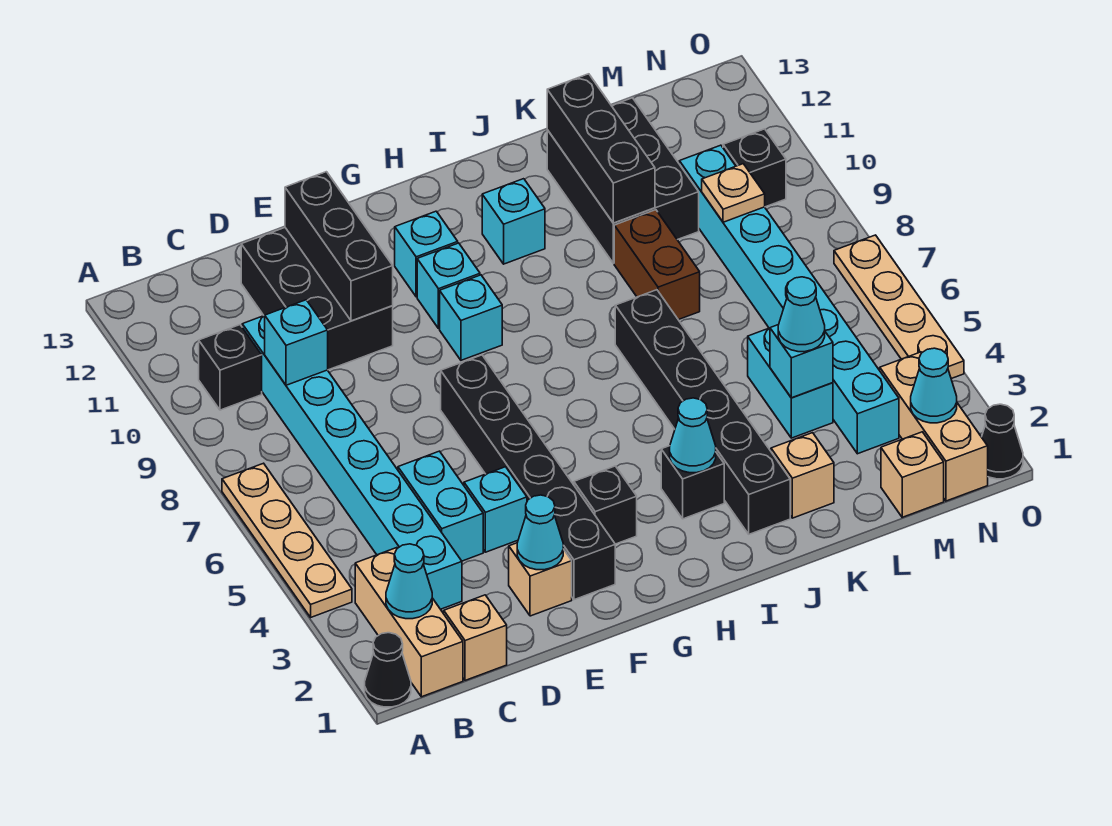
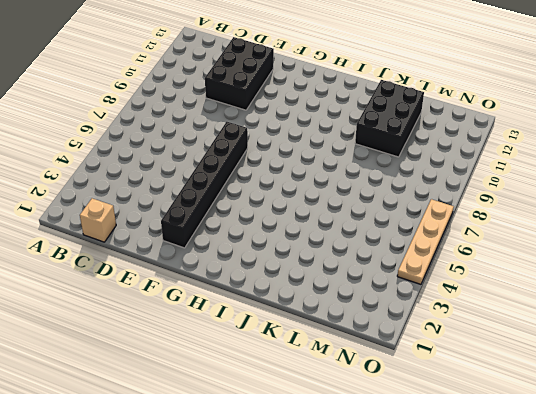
none -> black cone A1 level 1
none -> tan plate A4:A7 level 1
none -> tan brick B1:B3 level 1
none -> black brick B10 level 1

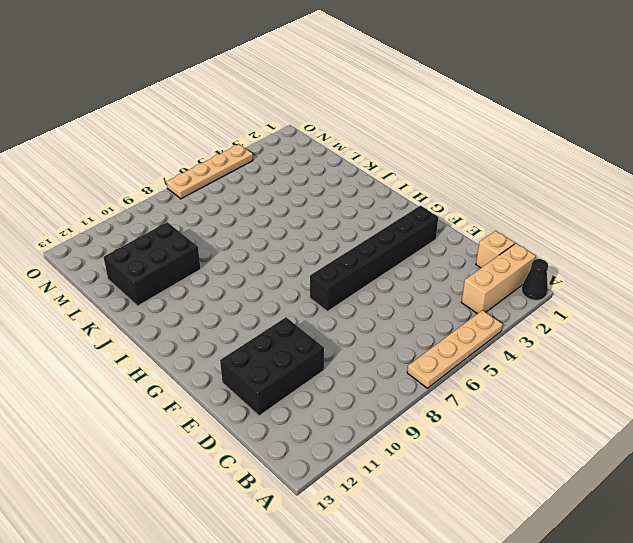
none -> black brick B10 level 1
none -> cyan brick C3:C10 level 1
none -> cyan brick D4:D5 level 1
none -> tan brick E2 level 1

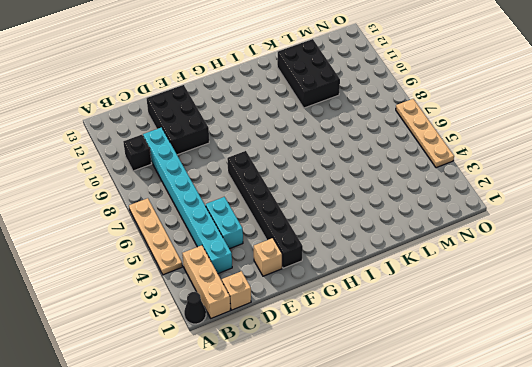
none -> cyan brick E4 level 1
none -> black brick G3 level 1
none -> cyan brick G9 level 1
none -> cyan brick G10 level 1

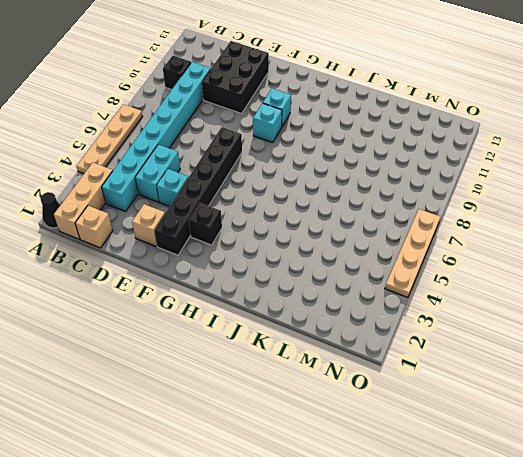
none -> cyan brick G11 level 1
none -> black brick I3 level 1
none -> cyan brick I11 level 1
none -> black brick J2:J7 level 1

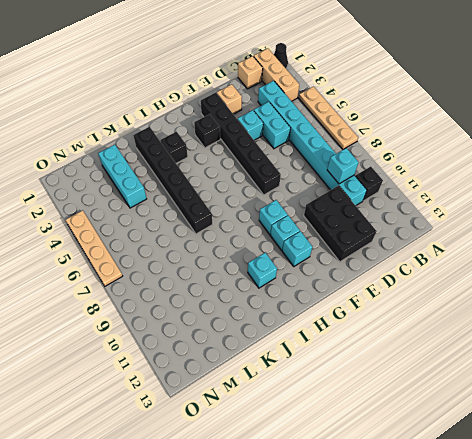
cyan brick L2:L4 level 1 -> cyan brick L4:L5 level 1
none -> tan brick K2 level 1
none -> brown brick K8:K9 level 1
none -> black brick K10:L12 level 1
none -> tan brick M1 level 1

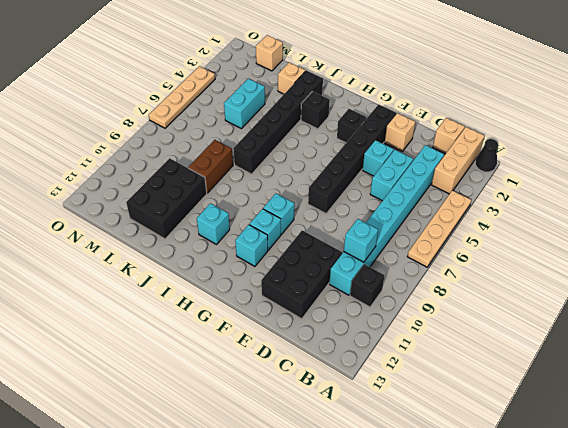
none -> cyan brick M3:M10 level 1
none -> tan brick N1:N3 level 1
none -> black brick N10 level 1
none -> black cone O1 level 1

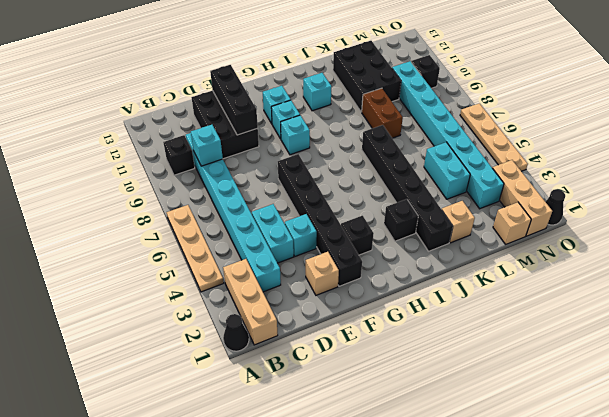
none -> tan brick C1 level 1
none -> cyan cone B2 level 2
none -> cyan cone E2 level 2
none -> cyan cone I3 level 2

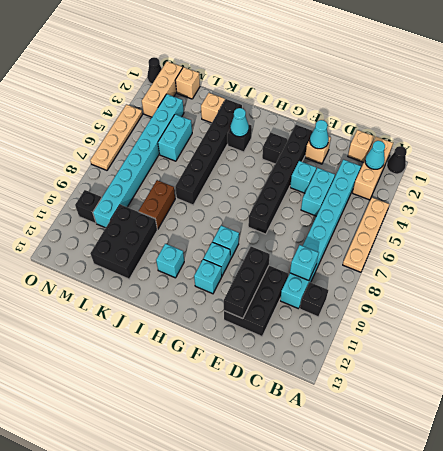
none -> black brick K10:K12 level 2
none -> cyan brick L4 level 2
none -> tan plate M9 level 2
none -> cyan cone N2 level 2

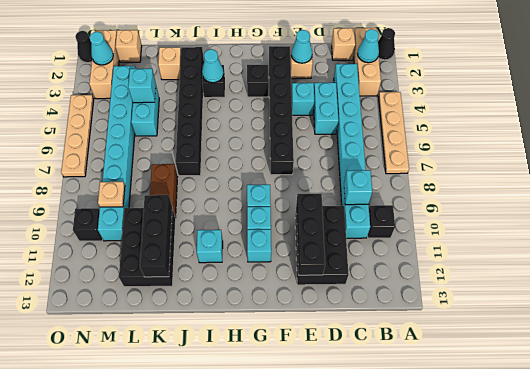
none -> cyan cone L4 level 3

